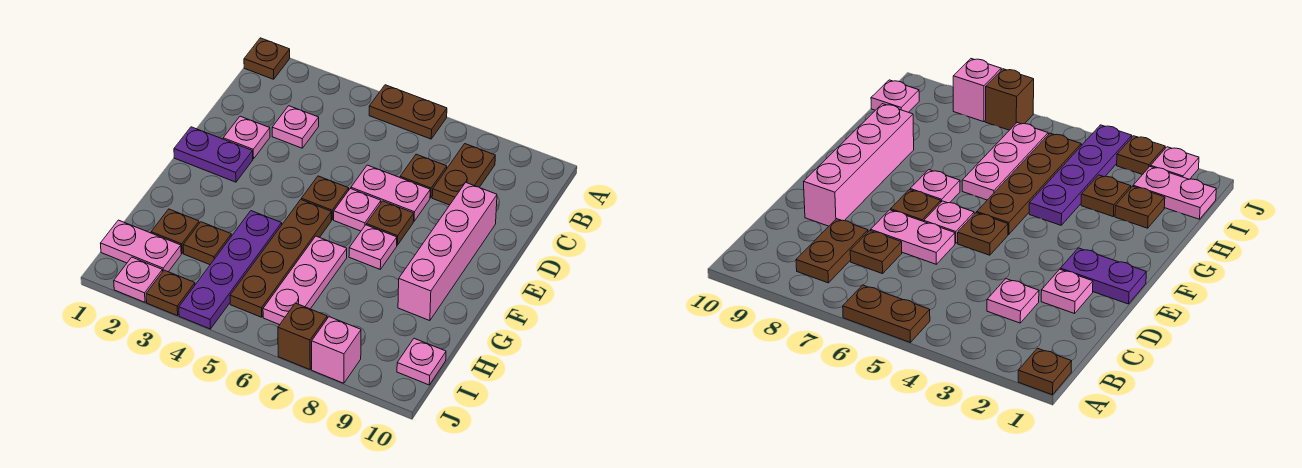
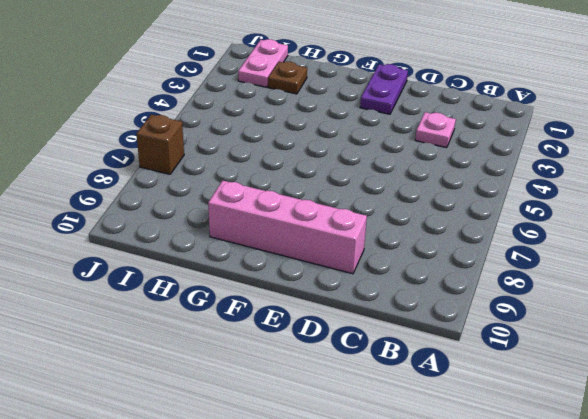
none -> brown plate A1 level 1
none -> brown plate A5:A6 level 1
none -> brown plate B8:C8 level 1

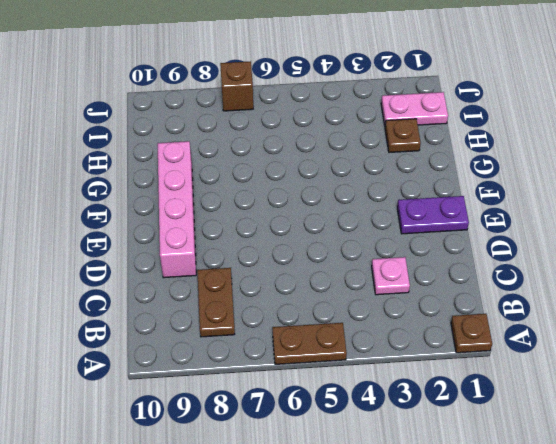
none -> brown plate C7 level 1
none -> pink plate D2 level 1
none -> pink plate D6:D7 level 1

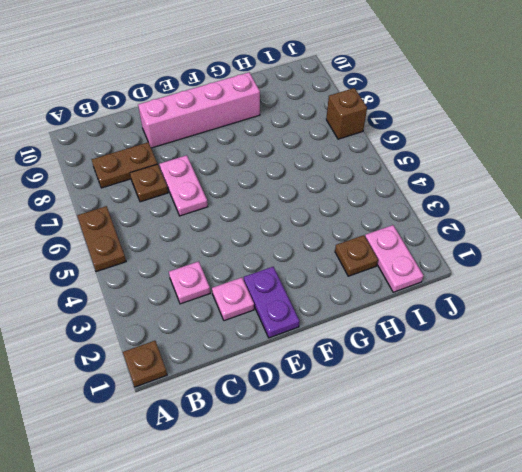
none -> brown plate E5 level 1
none -> pink plate E6 level 1
none -> brown plate E7 level 1

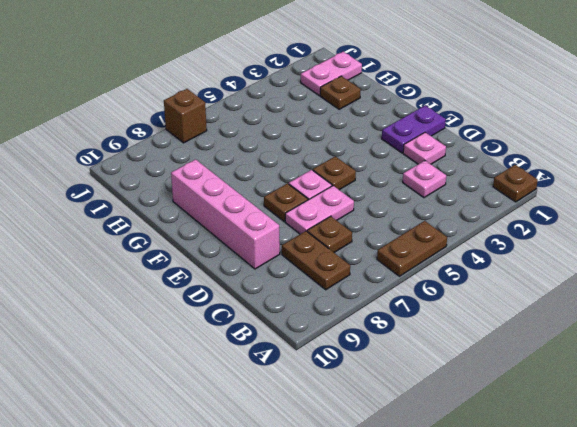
none -> brown plate F5:I5 level 1
none -> pink plate F7 level 1
none -> purple plate G4:J4 level 1

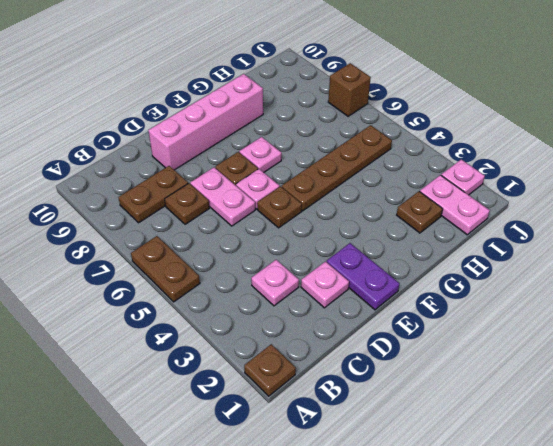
none -> purple plate G4:J4 level 1
none -> pink plate G6:I6 level 1
none -> brown plate H3 level 1

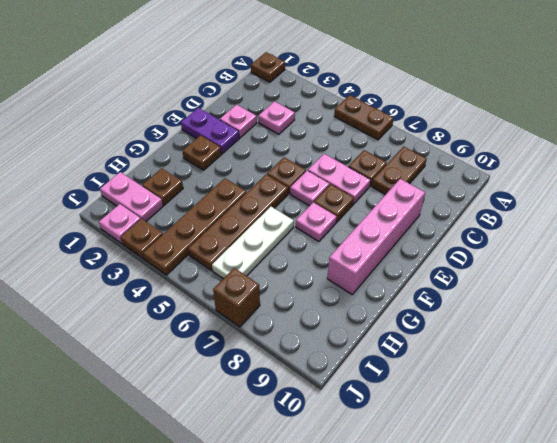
brown plate F2 level 1 -> brown plate H3 level 1
brown plate G4:J4 level 1 -> purple plate G4:J4 level 1
white plate G6:I6 level 1 -> pink plate G6:I6 level 1
none -> pink plate I10 level 1
none -> pink brick J8 level 1

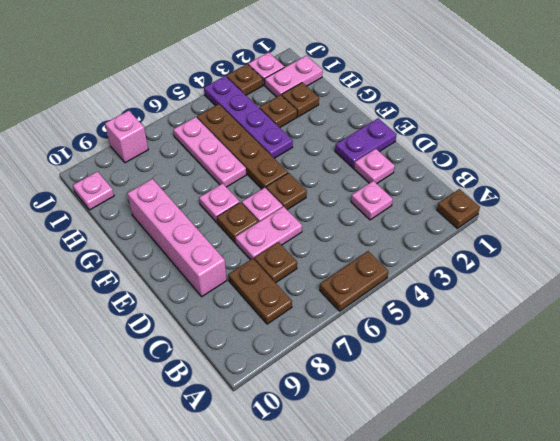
none -> brown brick J7 level 1

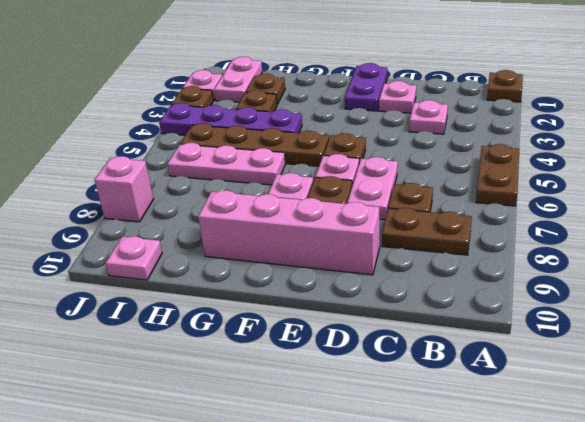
none -> brown brick J7 level 1

